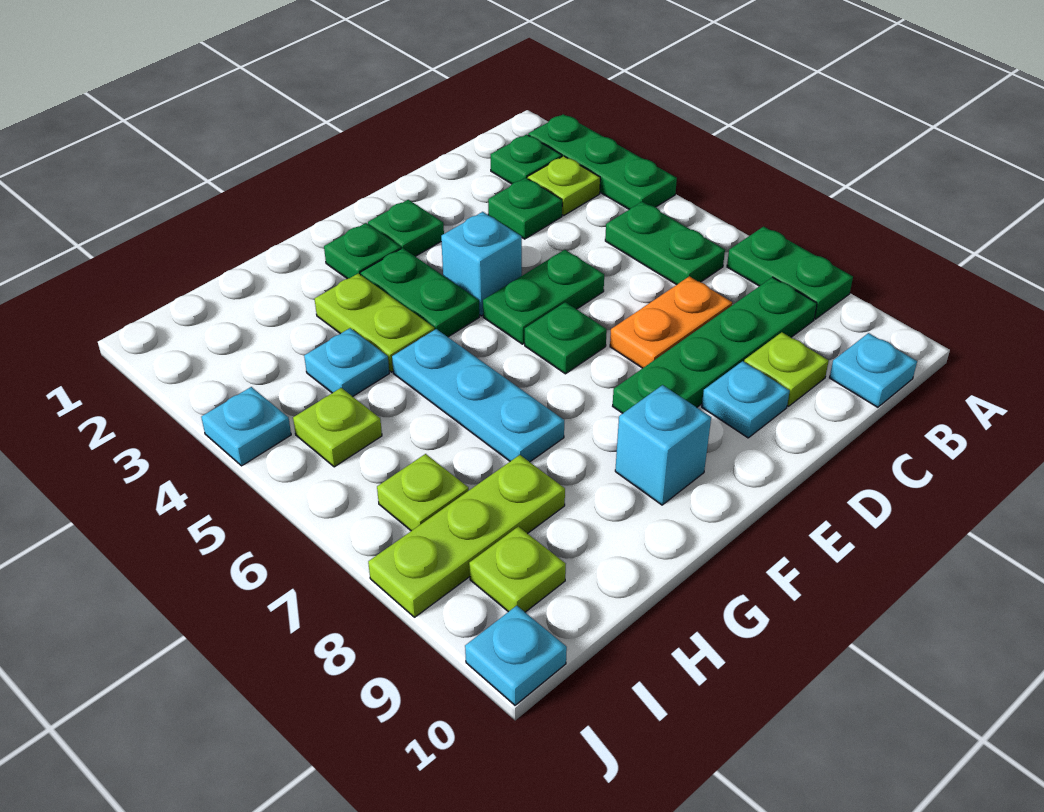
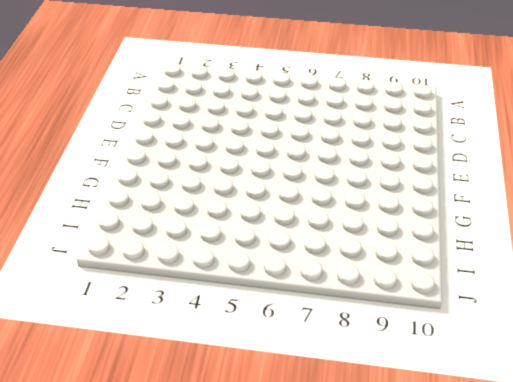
none -> green plate A2:A4 level 1
none -> green plate A7:A8 level 1
none -> green plate B2 level 1

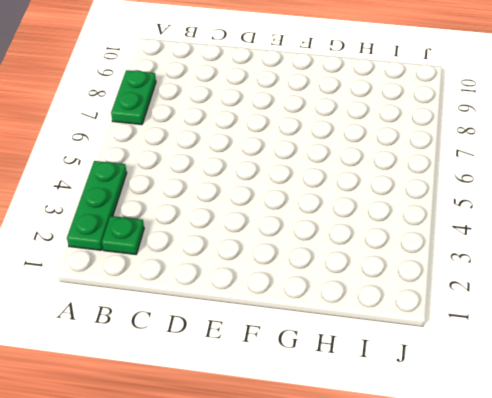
none -> lime plate B3 level 1
none -> green plate B5:B6 level 1
none -> green plate B8:E8 level 1

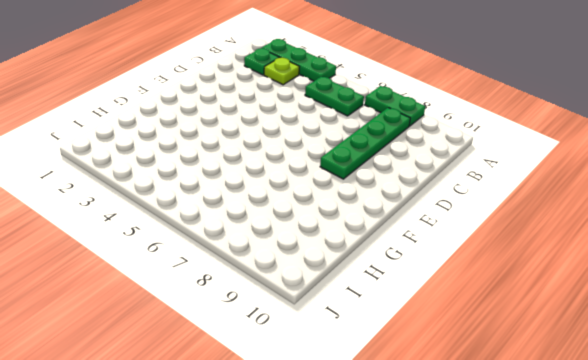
none -> cyan plate B10 level 1
none -> green plate C3 level 1
none -> orange plate C7:D7 level 1

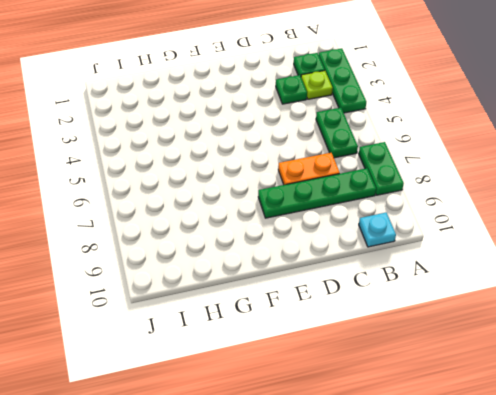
none -> lime plate C9 level 1
none -> green plate D5:E5 level 1
none -> cyan plate D9 level 1

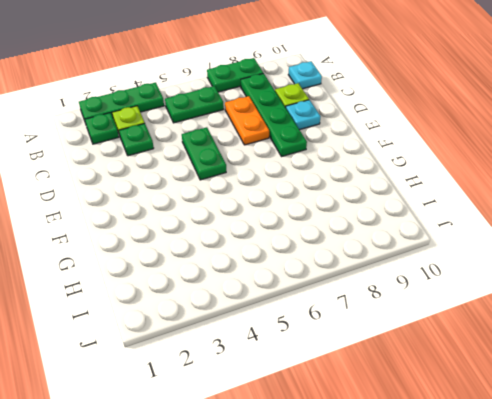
none -> green plate E2 level 1
none -> cyan brick E4 level 1
none -> green plate E6 level 1

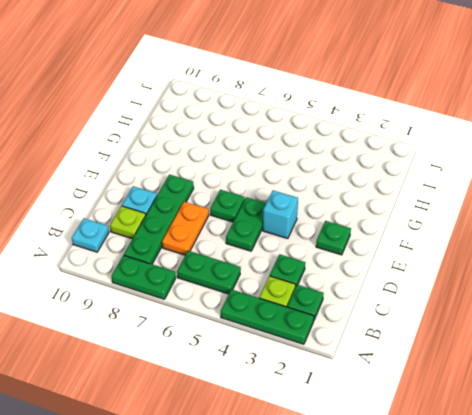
none -> green plate F2 level 1
none -> green plate F3:F4 level 1
none -> cyan brick F9 level 1

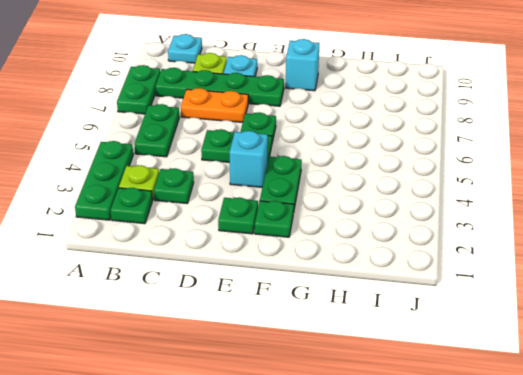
none -> lime plate G3:G4 level 1
none -> cyan plate G5:G7 level 1
none -> cyan plate H4 level 1

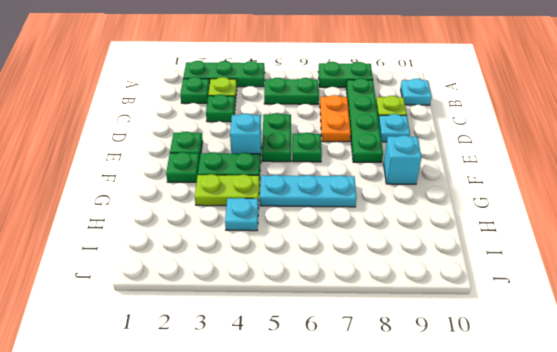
none -> lime plate H8:J8 level 1
none -> lime plate I5 level 1
none -> lime plate I7 level 1

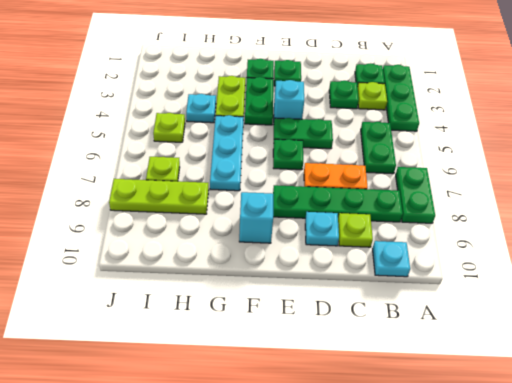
none -> lime plate I9 level 1
none -> cyan plate J4 level 1
none -> cyan plate J10 level 1

